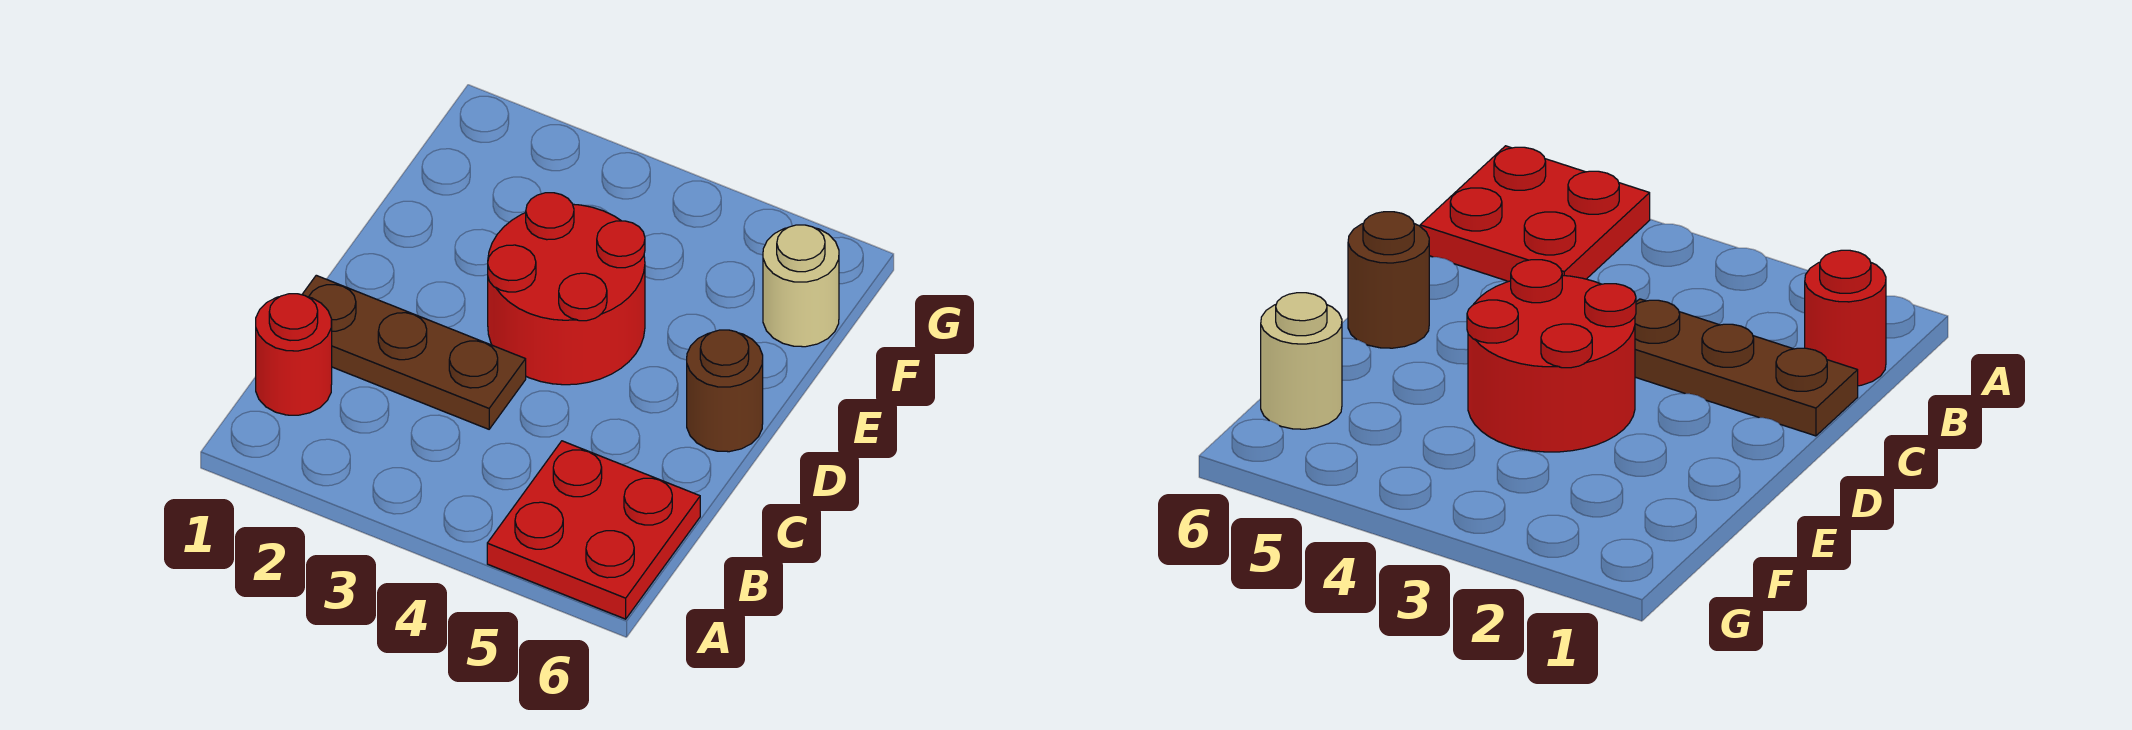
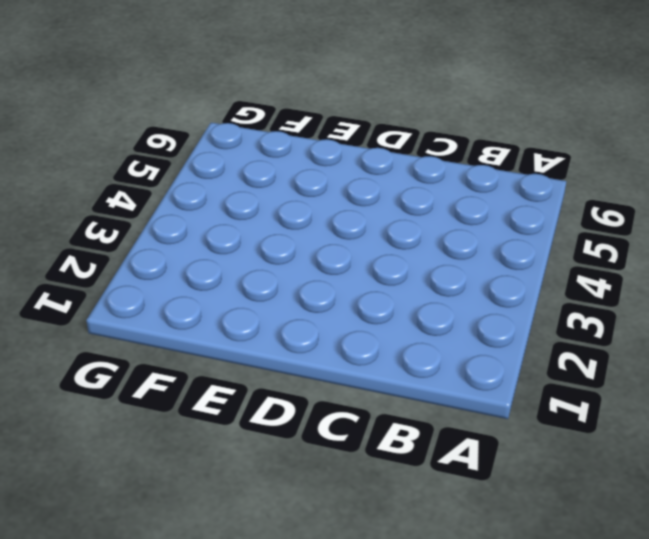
none -> red plate A5:B6 level 1
none -> red round brick B1 level 1

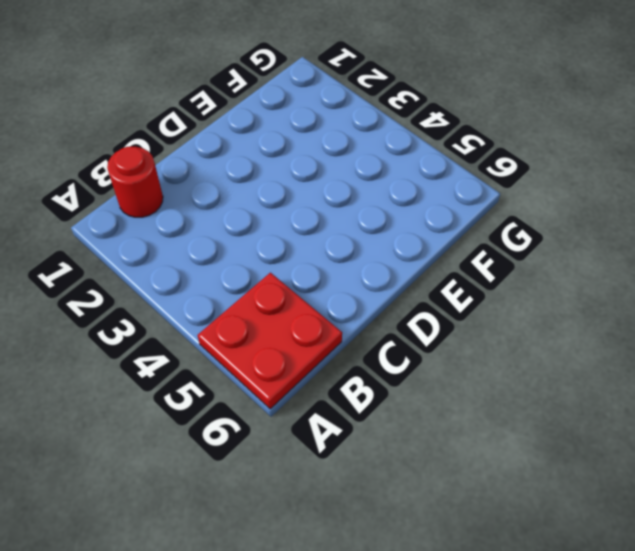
none -> brown plate C1:C3 level 1
none -> red round brick D3:E4 level 1

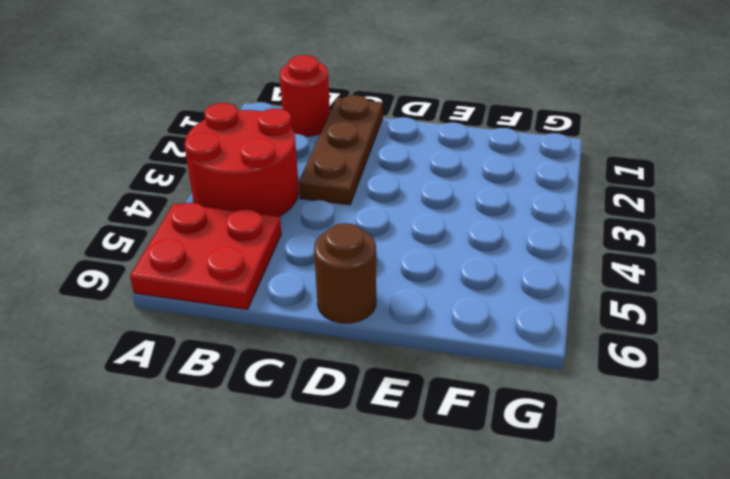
red round brick A3:B4 level 1 -> red round brick D3:E4 level 1
none -> tan round brick F6 level 1

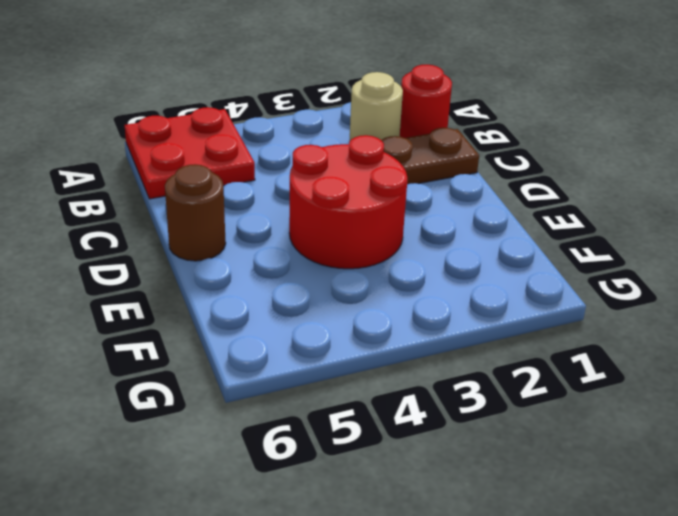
tan round brick B2 level 1 -> tan round brick F6 level 1

